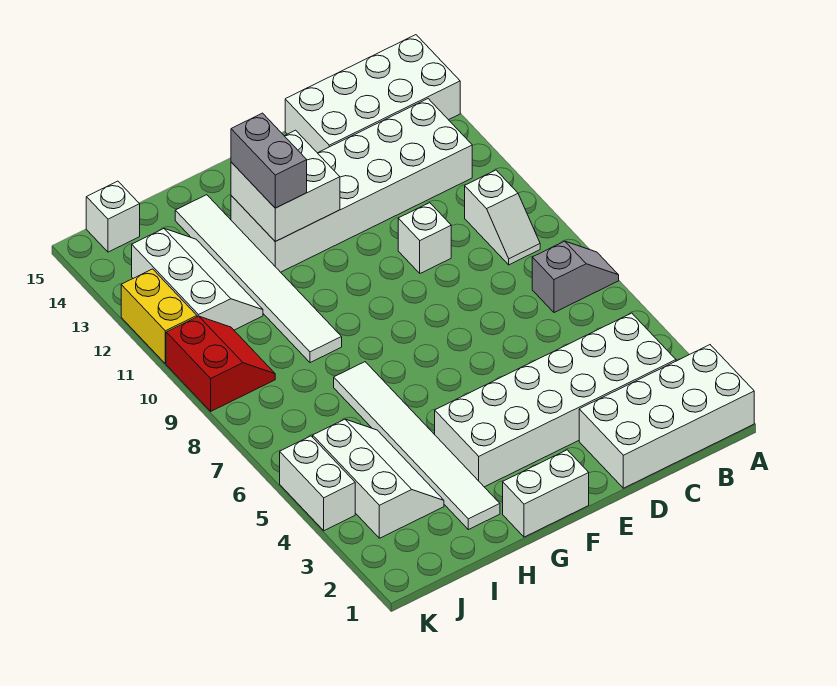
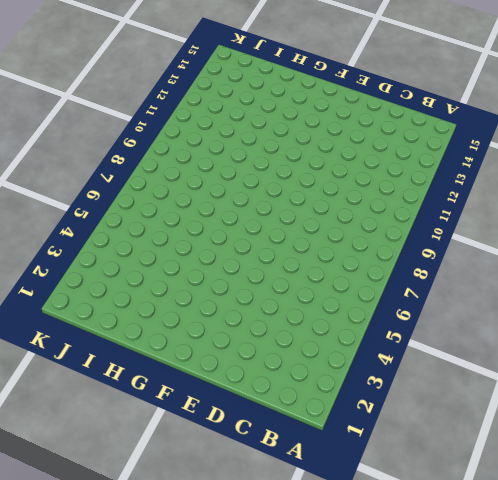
none -> white brick A1:D2 level 1
none -> grey slope A7:B7 level 1 top B
none -> white brick A14:D15 level 1

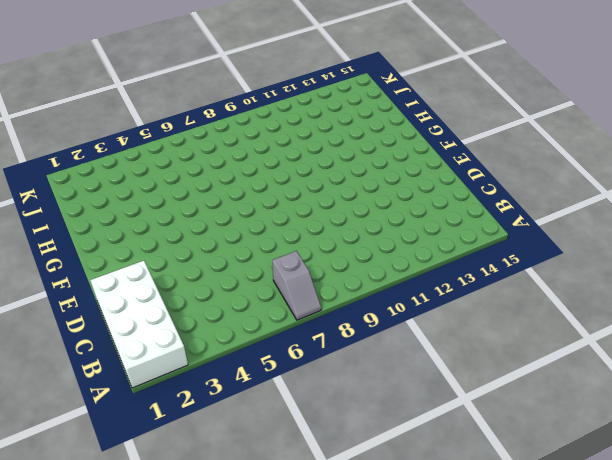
none -> white brick A14:D15 level 1
none -> white brick B3:G4 level 1
none -> white slope B9:B10 level 1 top 10

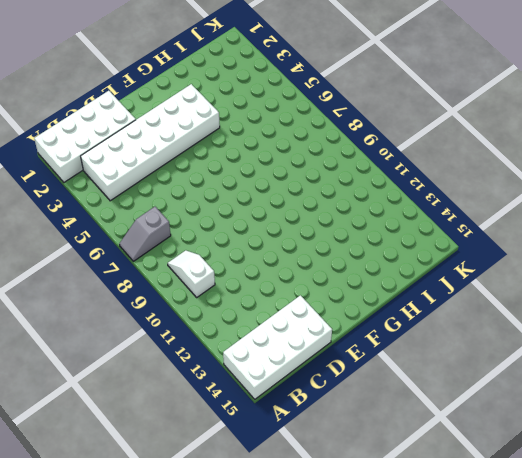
none -> white brick B12:G13 level 1
none -> white brick D10 level 1
none -> white brick F1:G1 level 1

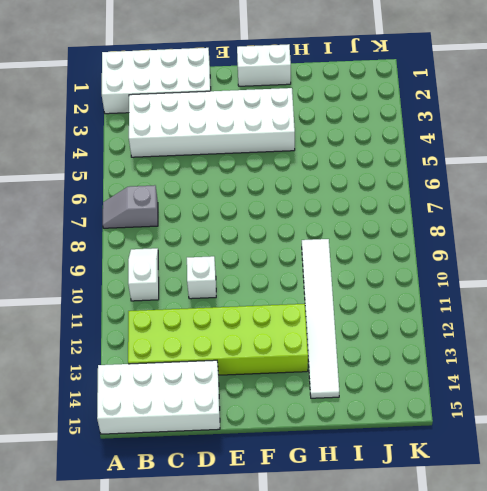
lime brick B12:G13 level 1 -> white brick B12:G13 level 1
none -> white tile H2:H7 level 1
none -> white slope I3:J5 level 1 top J
none -> white slope I11:J13 level 1 top J

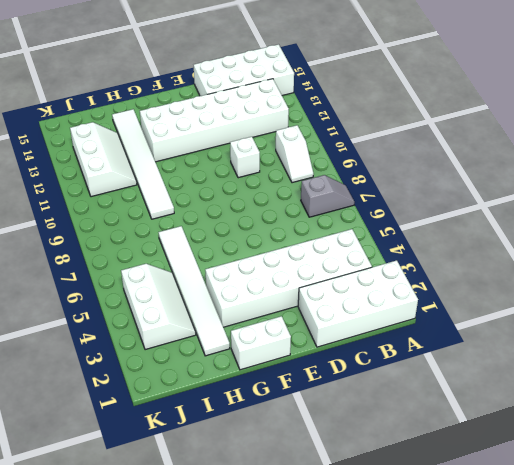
none -> red slope J9:K10 level 1 top K
none -> white brick J15 level 1
none -> white brick K4:K5 level 1

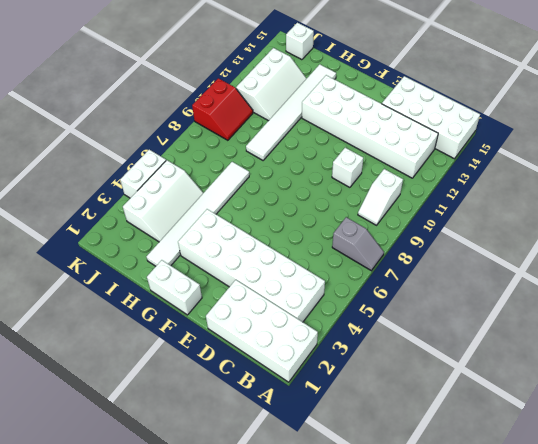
none -> yellow brick K11:K12 level 1
none -> white brick F12:G13 level 2
none -> grey brick G12:G13 level 3

